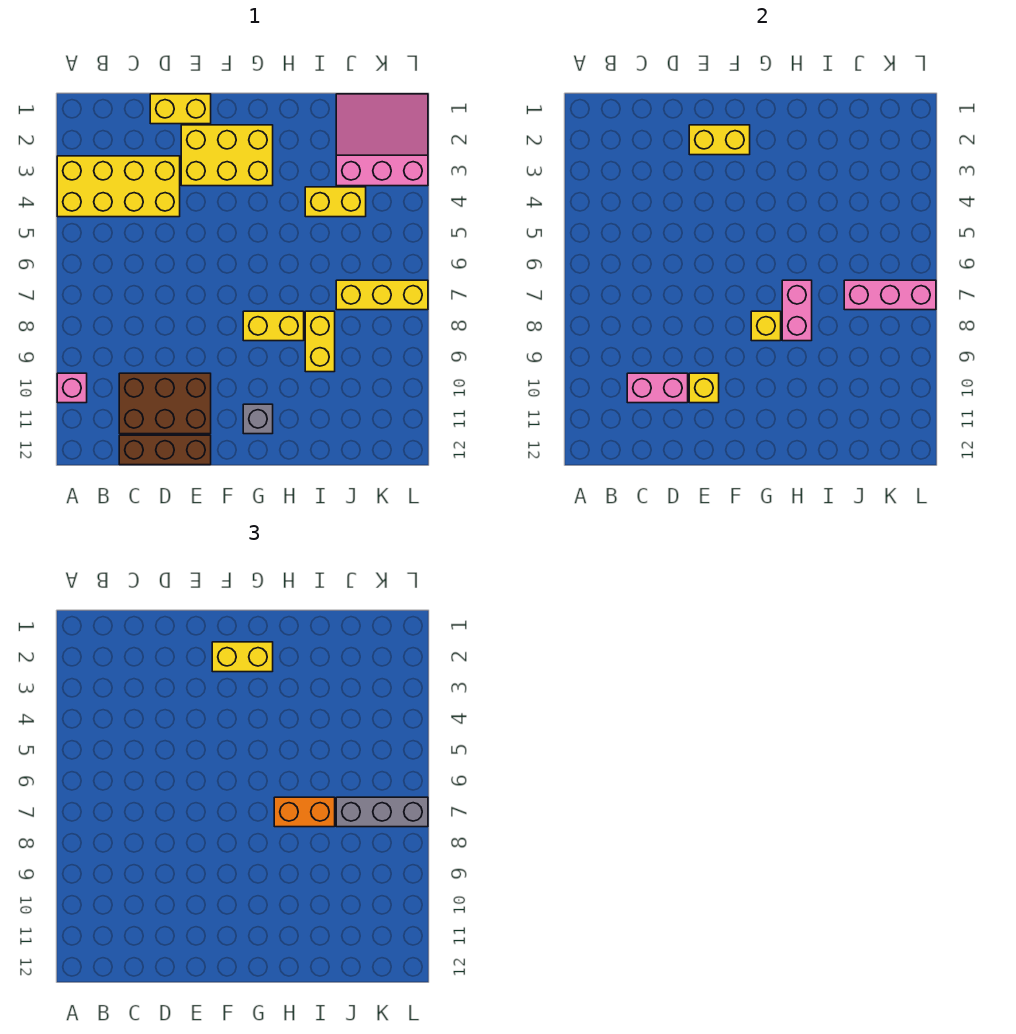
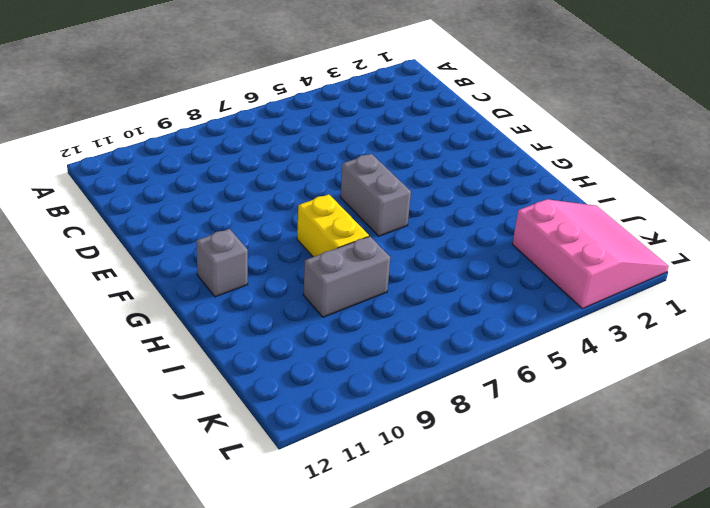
grey brick F6:G6 level 1 -> none
grey brick I8:I9 level 1 -> yellow brick I8:I9 level 1
none -> yellow brick A3:D4 level 1
none -> pink brick A10 level 1
none -> brown brick C10:E11 level 1

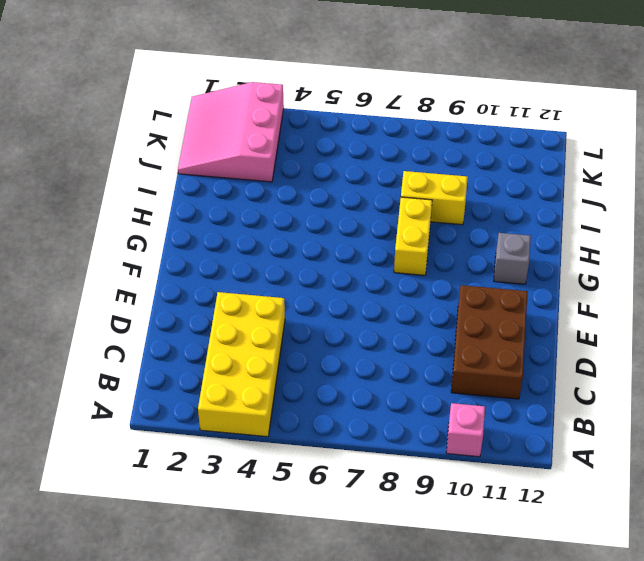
none -> brown brick C12:E12 level 1
none -> yellow brick D1:E1 level 1
none -> yellow brick E2:G3 level 1

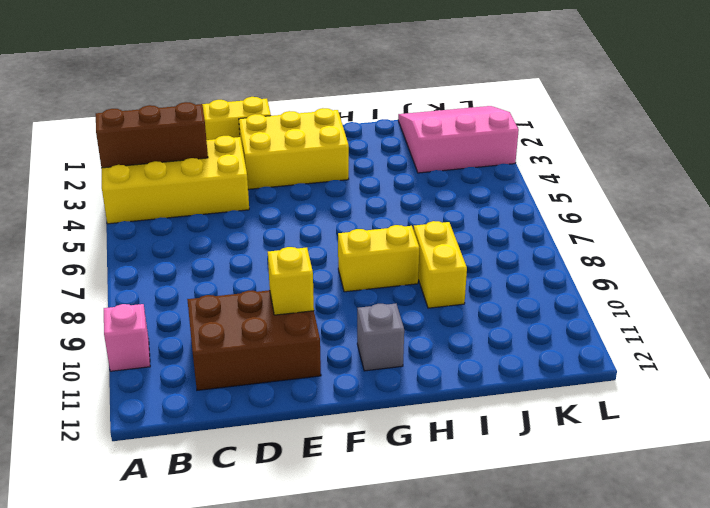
brown brick A3:C3 level 2 -> brown brick C12:E12 level 1
none -> yellow brick I4:J4 level 1
none -> yellow brick J7:L7 level 1
none -> pink brick C10:D10 level 2

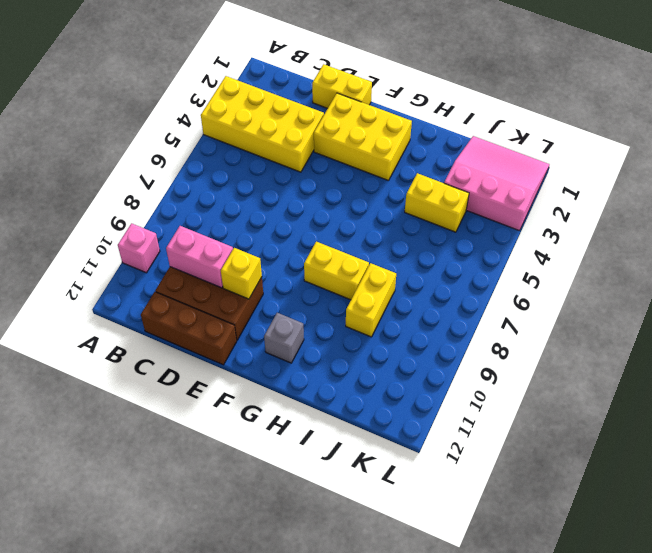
none -> yellow brick J7:L7 level 1
none -> yellow brick E2:F2 level 2
none -> yellow brick G8 level 2

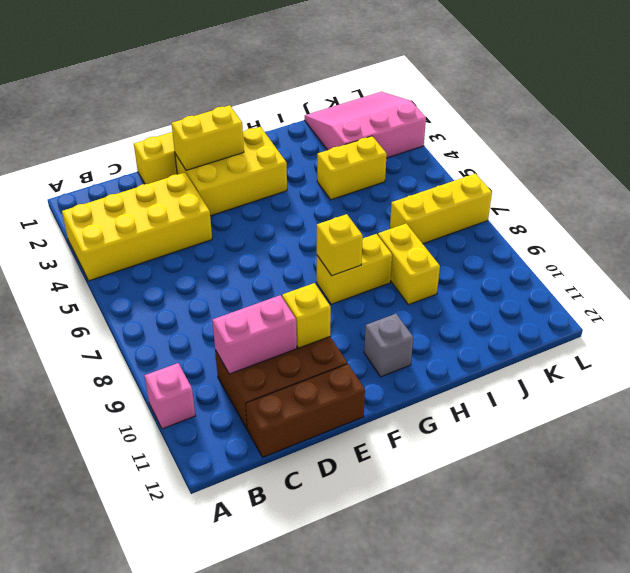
none -> pink brick H7:H8 level 2
none -> pink brick J7:L7 level 2
none -> yellow brick F2:G2 level 3

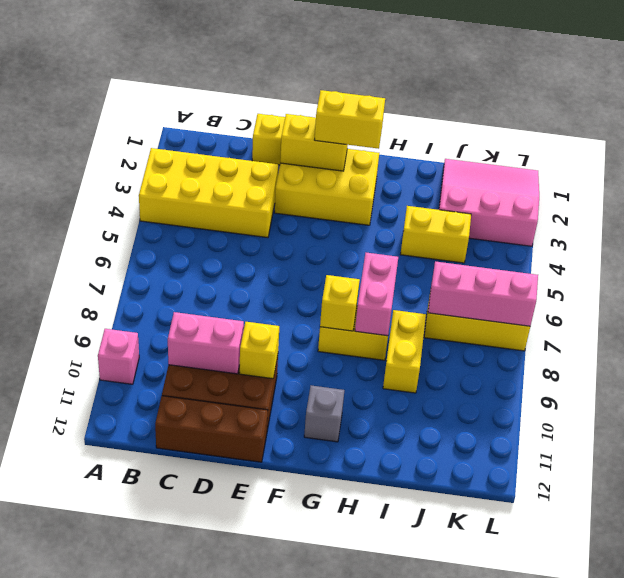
none -> orange brick H7:I7 level 3
none -> grey brick J7:L7 level 3

